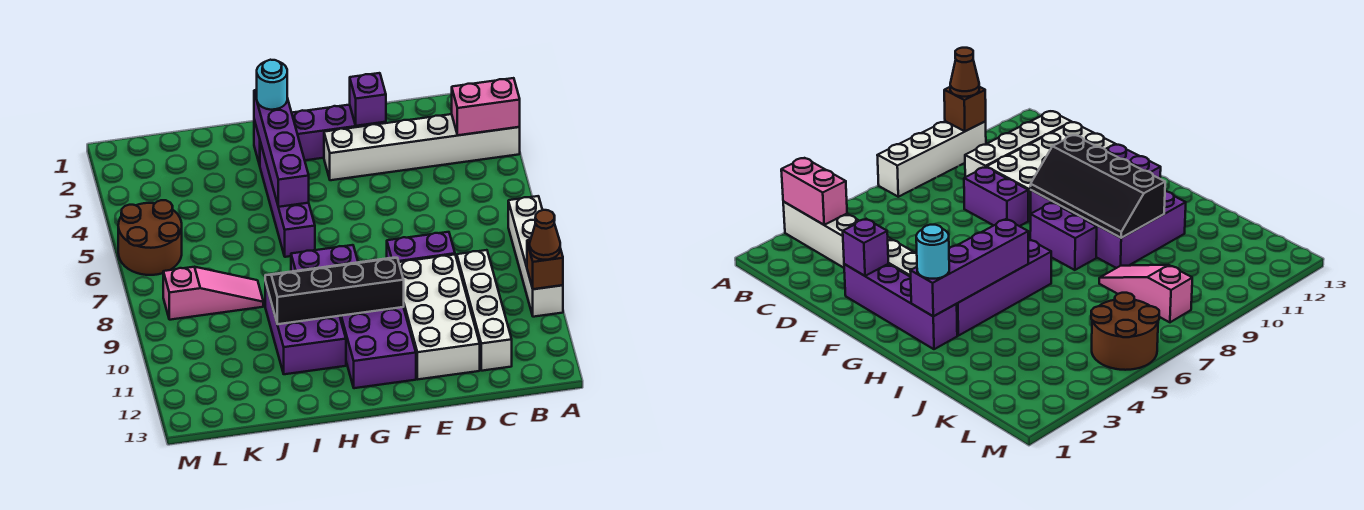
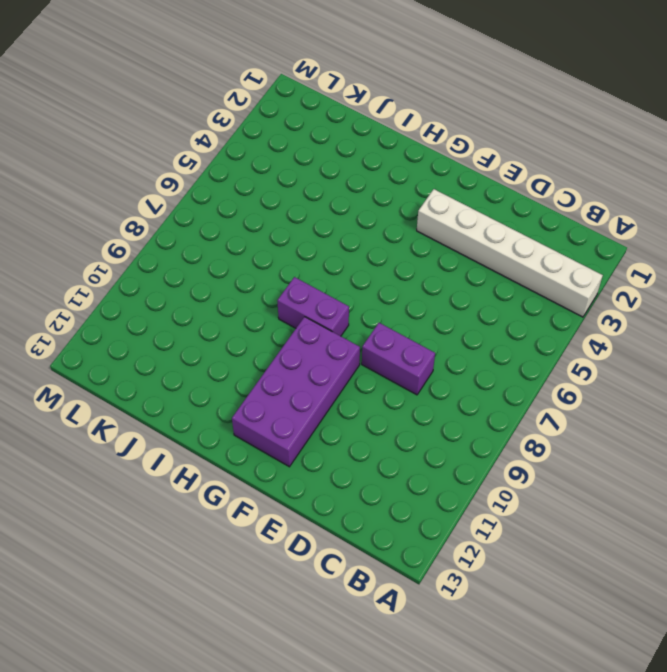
none -> white brick A7:A10 level 1
none -> white brick C9:C12 level 1
none -> white brick D9:E12 level 1

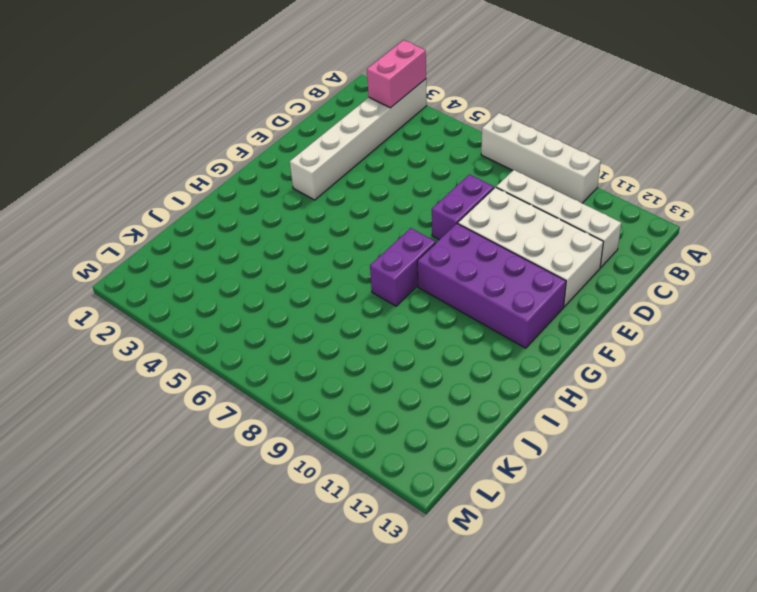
none -> purple brick E2:H2 level 1
none -> purple brick H3:H6 level 1
none -> purple brick H9:I11 level 1

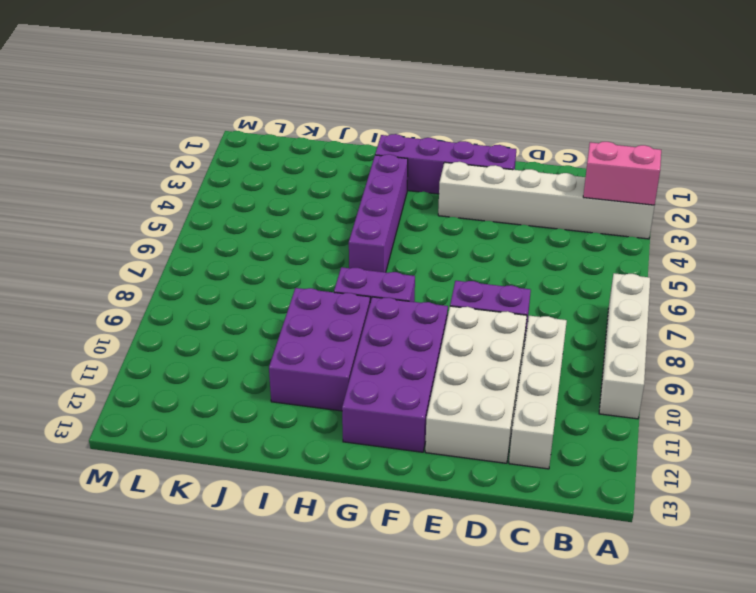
none -> pink slope J8:L8 level 1 top L
none -> brown round brick L5:M6 level 1
none -> brown brick A10 level 2

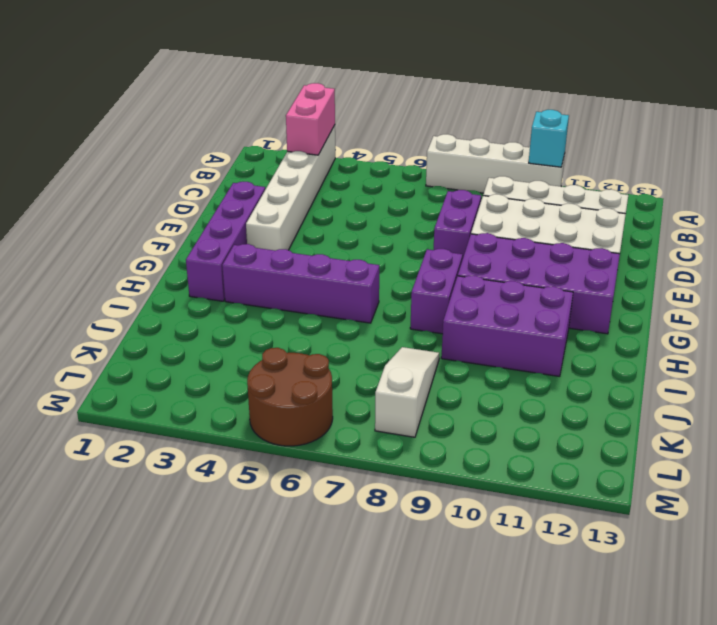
cyan brick A10 level 2 -> brown brick A10 level 2
white slope J8:L8 level 1 top L -> pink slope J8:L8 level 1 top L
none -> purple brick E2 level 2
none -> black slope F9:I10 level 2 top 10
none -> purple brick H2:H5 level 2

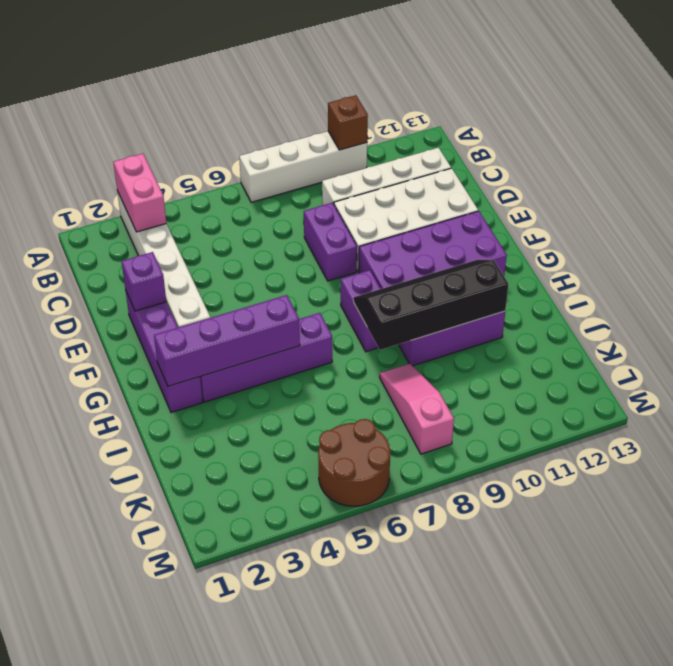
black slope H8:I11 level 2 top I -> black slope F9:I10 level 2 top 10
none -> brown cone A10 level 3
none -> cyan round brick H2 level 3

